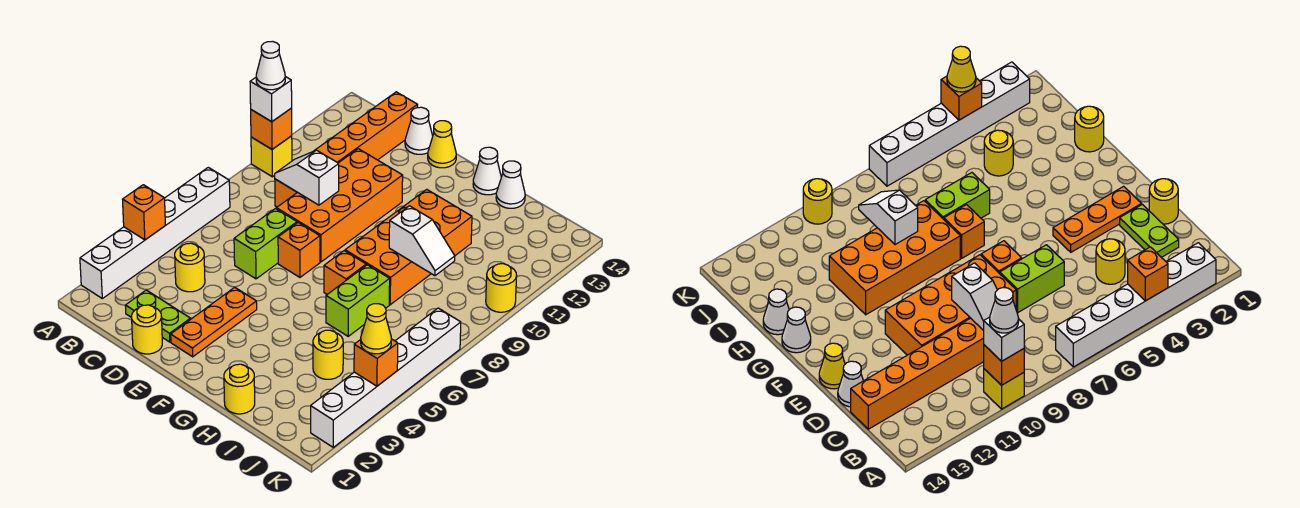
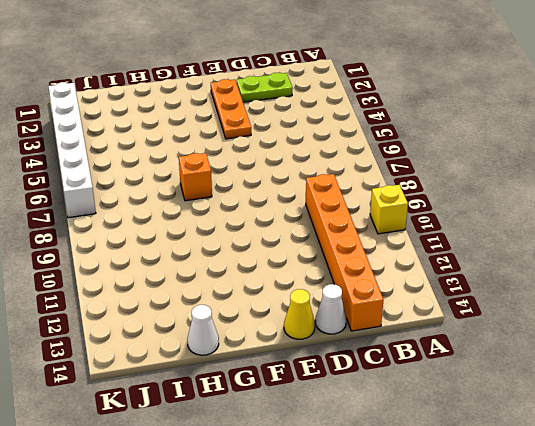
none -> white brick A2:A7 level 1
none -> yellow round brick C4 level 1
none -> yellow round brick D1 level 1

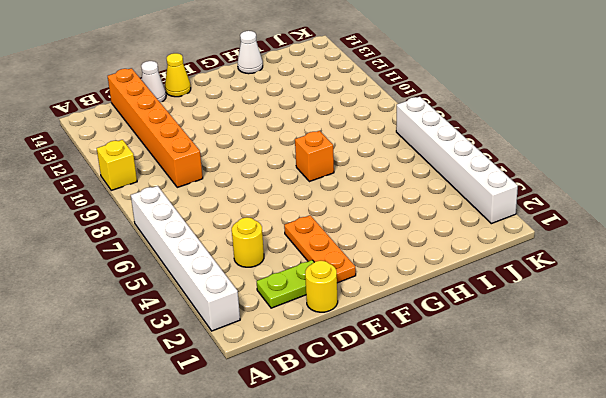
none -> lime brick D6:D7 level 1
none -> orange brick D8:E11 level 1
none -> orange brick E7 level 1

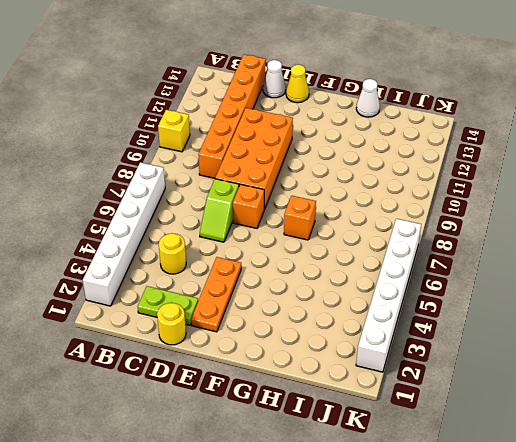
lime slope D6:D7 level 1 top 7 -> lime brick D6:D7 level 1
none -> orange brick G8:H11 level 1
none -> white cone G14 level 1
none -> yellow round brick H1 level 1

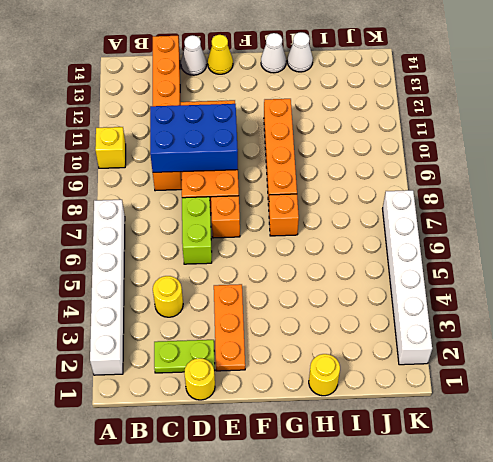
blue brick C9:E10 level 2 -> white slope C9:D9 level 2 top D
orange brick G8:G11 level 1 -> orange brick G8:H11 level 1
none -> lime brick H6:H7 level 1
none -> yellow round brick I4 level 1
none -> yellow round brick K10 level 1

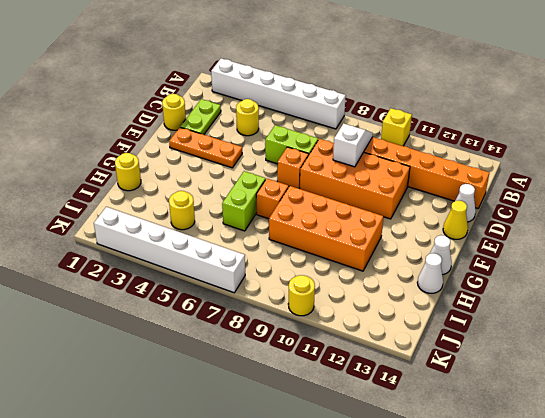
lime brick G6:H6 level 1 -> lime brick H6:H7 level 1
none -> orange brick A4 level 2
none -> orange brick A10 level 2
none -> white slope H9:I9 level 2 top H

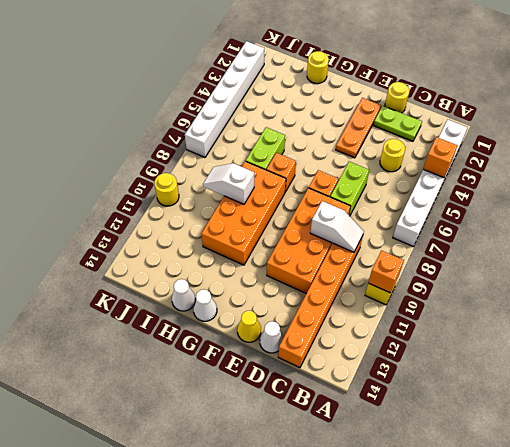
none -> yellow round brick I4 level 1
none -> orange brick K4 level 2
none -> white brick A10 level 3

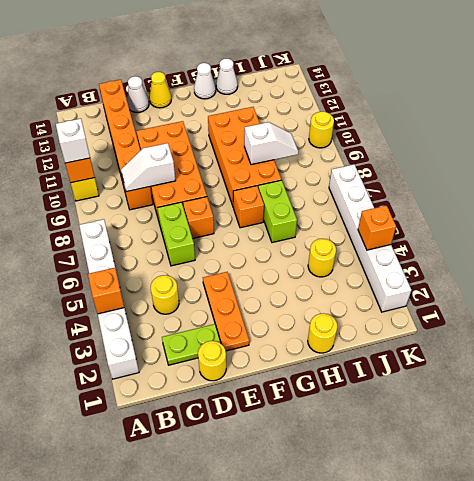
none -> yellow cone K4 level 3
none -> white cone A10 level 4

